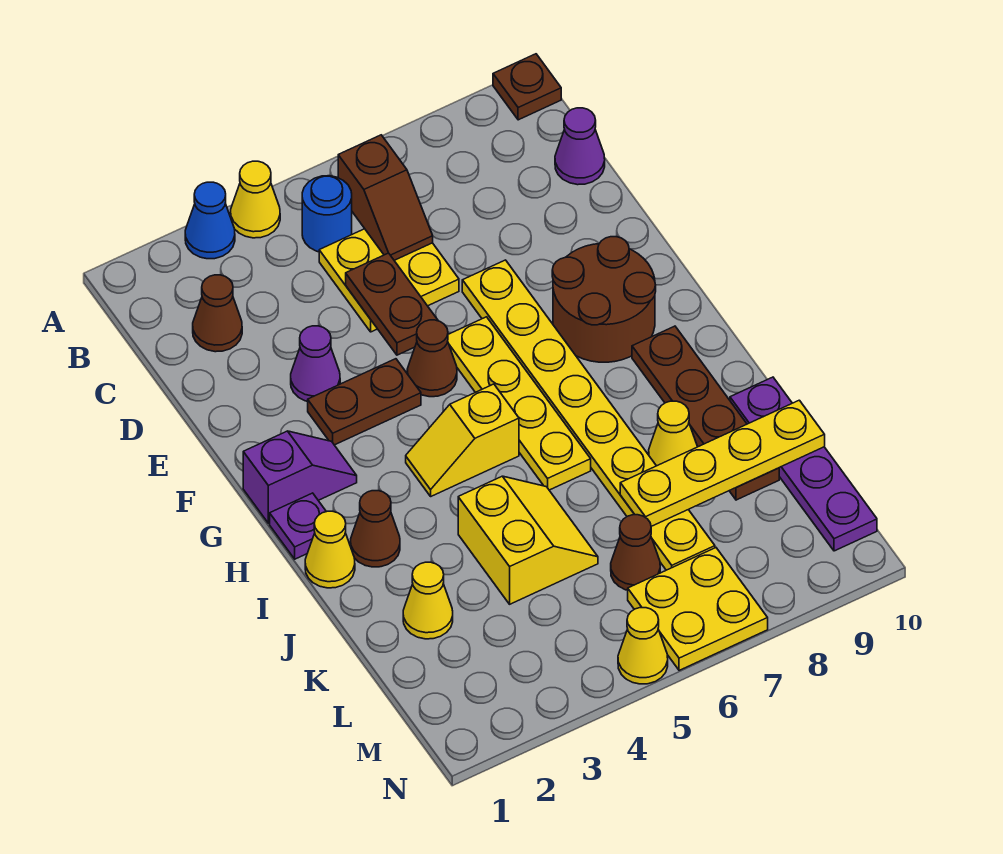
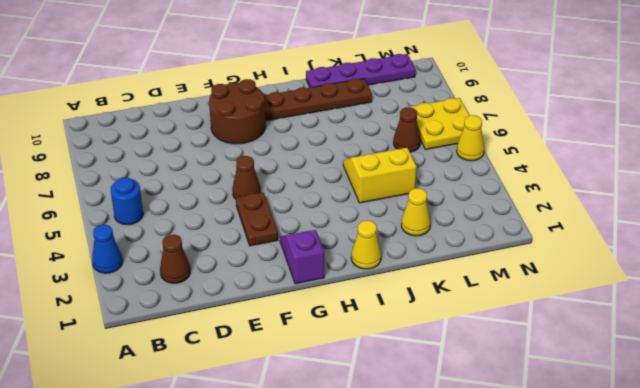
none -> yellow cone A4 level 1
none -> brown plate A10 level 1
none -> yellow plate C5:D6 level 1

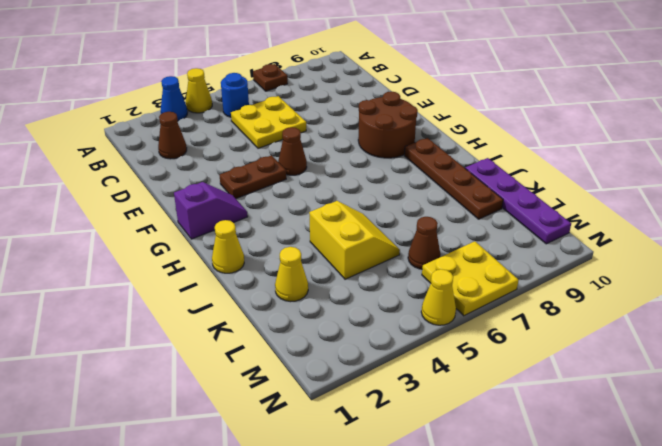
brown plate A7 level 1 -> brown plate A10 level 1
none -> purple cone C10 level 1
none -> purple cone E3 level 1
none -> yellow plate E7:L7 level 1

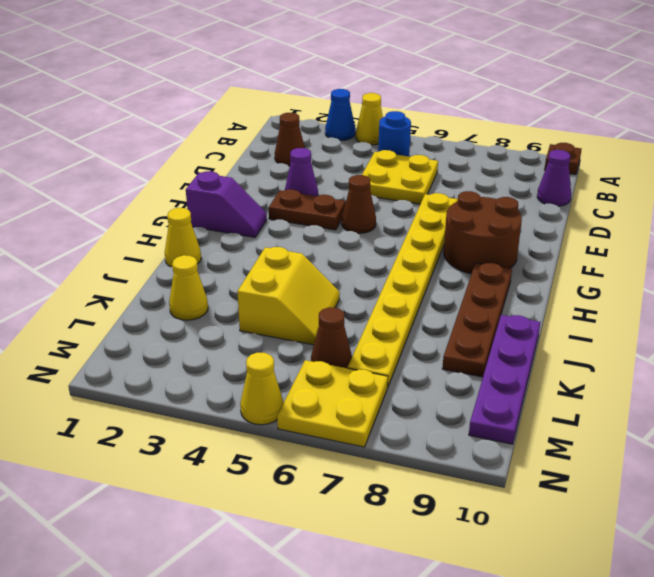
none -> yellow plate F6:I6 level 1
none -> purple plate H1 level 1
none -> yellow slope H4:H5 level 1 top 5

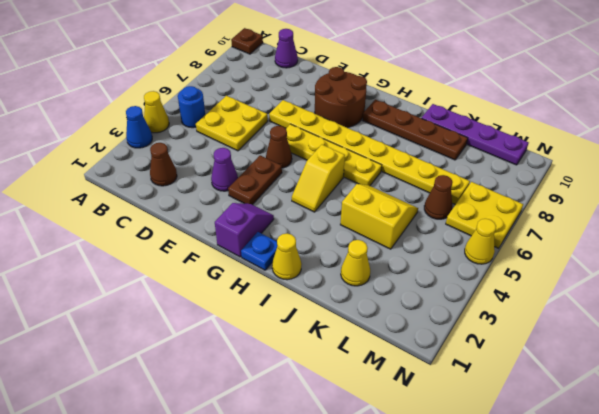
blue plate H1 level 1 -> purple plate H1 level 1
none -> brown cone I2 level 1
none -> yellow cone J8 level 1
none -> brown slope B6:C6 level 2 top B

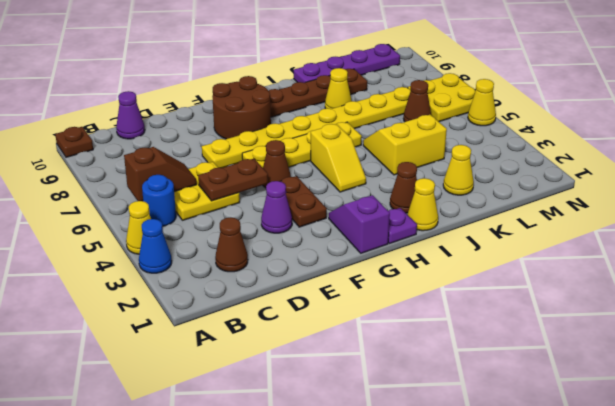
none -> yellow plate K7:K10 level 2

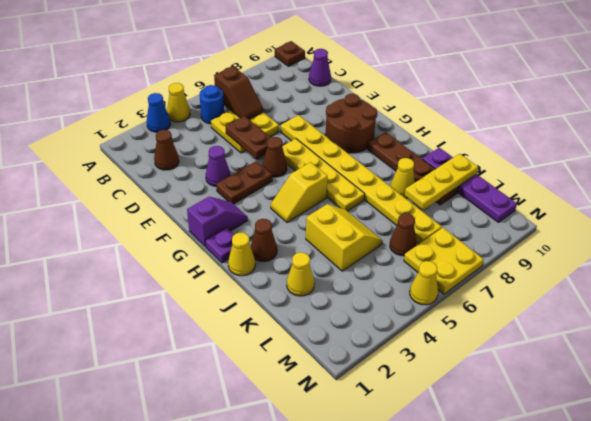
yellow plate K8:K10 level 2 -> yellow plate K7:K10 level 2

